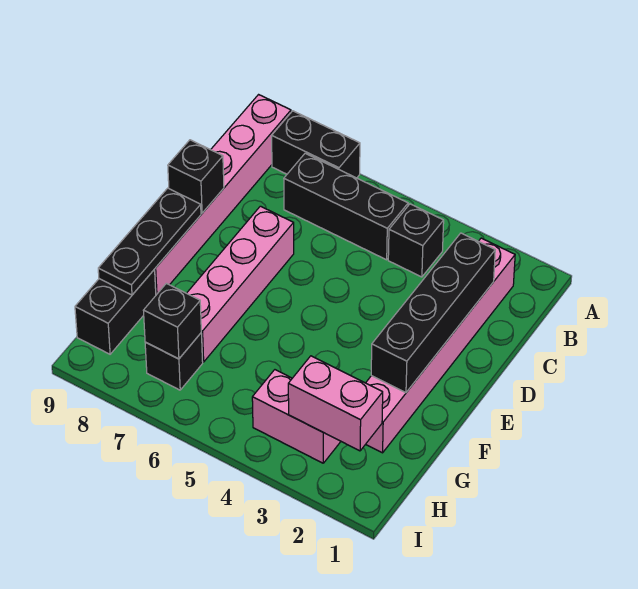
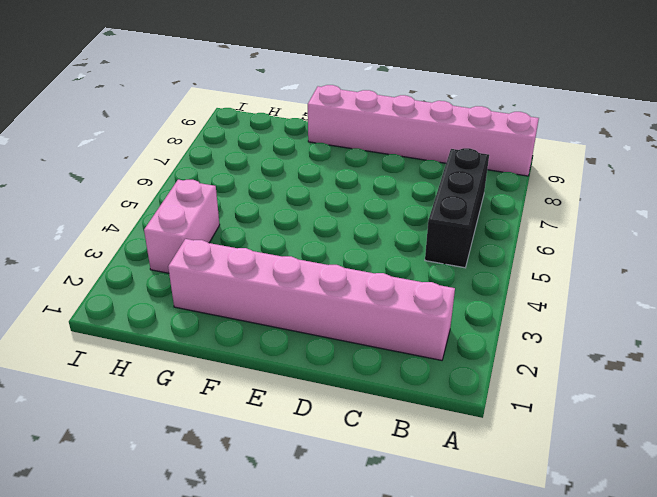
none -> black brick A7:A8 level 1
none -> black brick B4 level 1
none -> pink brick D7:G7 level 1

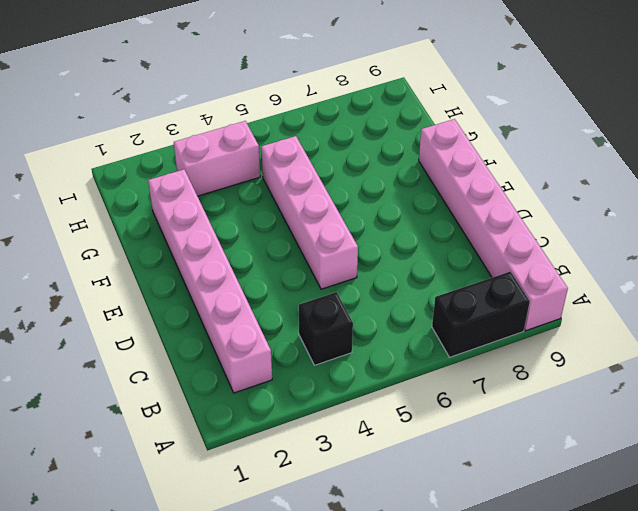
pink brick D5:G5 level 1 -> pink brick D7:G7 level 1
none -> black brick B5:B7 level 1
none -> black brick G9:H9 level 1
none -> black brick H7 level 1

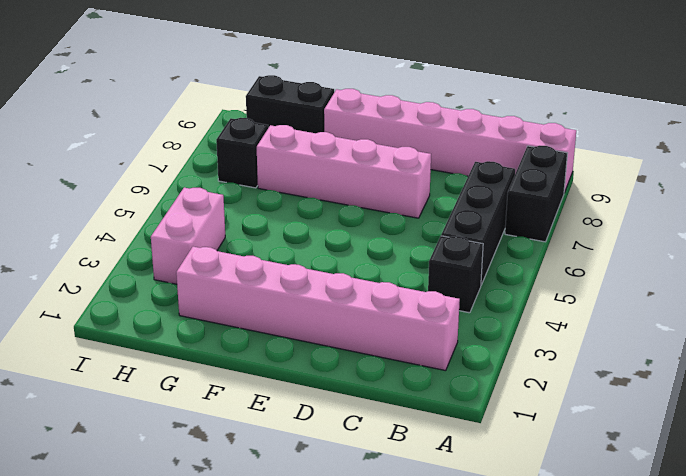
none -> black brick C2:F2 level 2
none -> black brick D9 level 2
none -> black plate E9:G9 level 2

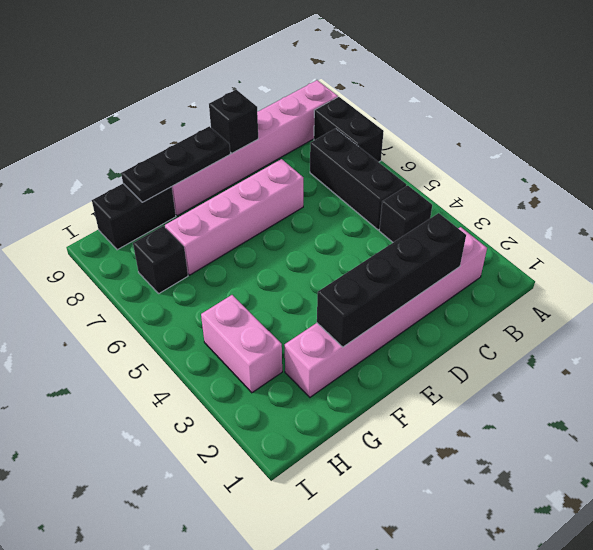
none -> pink brick H2:H3 level 2
none -> black brick H7 level 2

